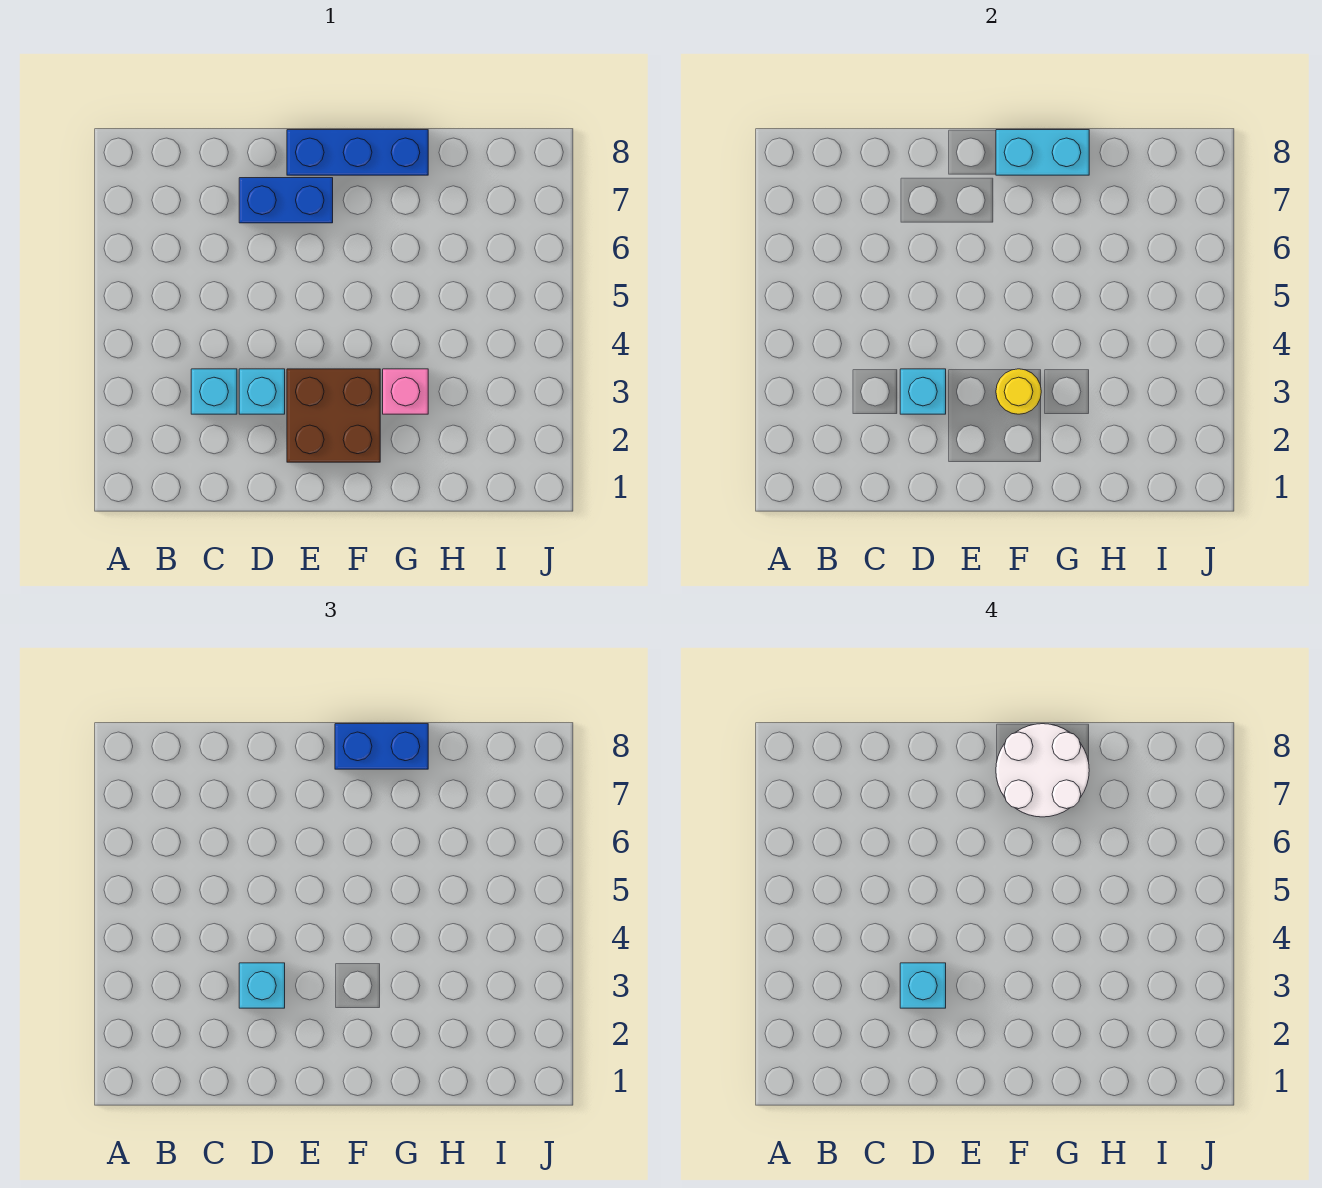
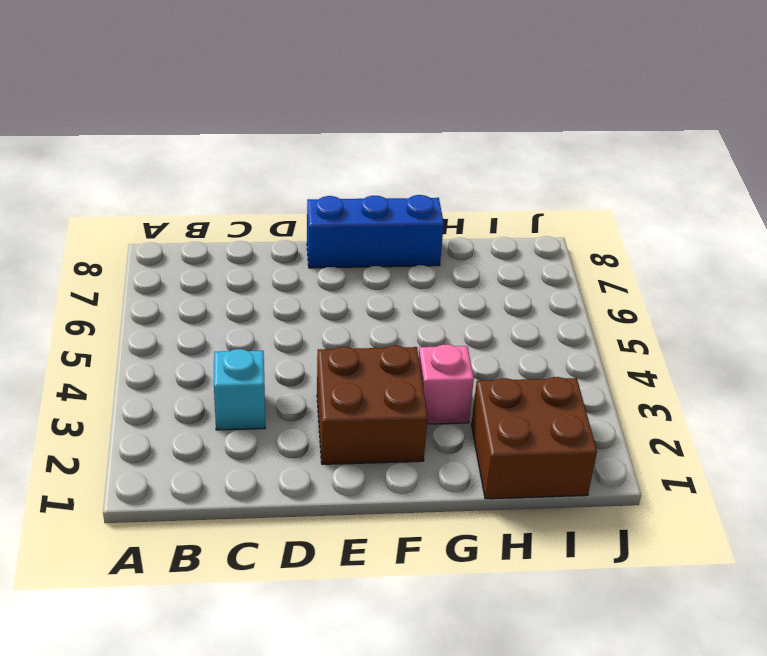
brown brick H1:I2 level 1 -> none
none -> cyan brick D3 level 1
none -> blue brick D7:E7 level 1
none -> cyan brick D3 level 2

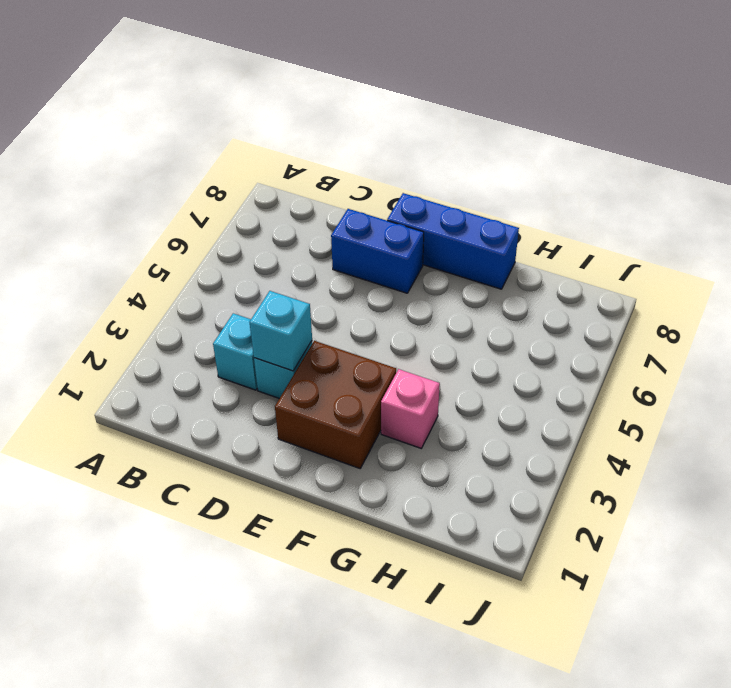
none -> yellow round brick F3 level 2
none -> cyan brick F8:G8 level 2
none -> cyan brick D3 level 3

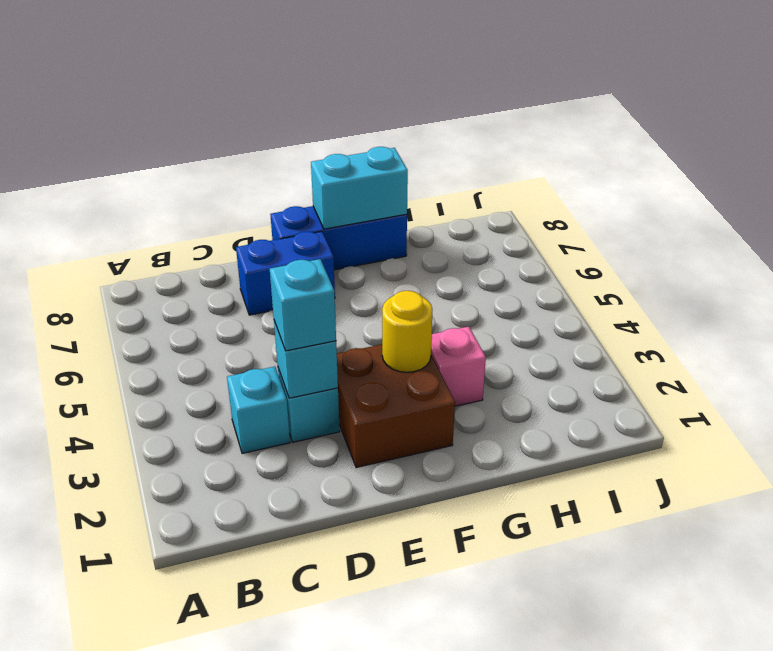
none -> blue brick F8:G8 level 3
none -> cyan brick D3 level 4
none -> white round brick F7:G8 level 4

